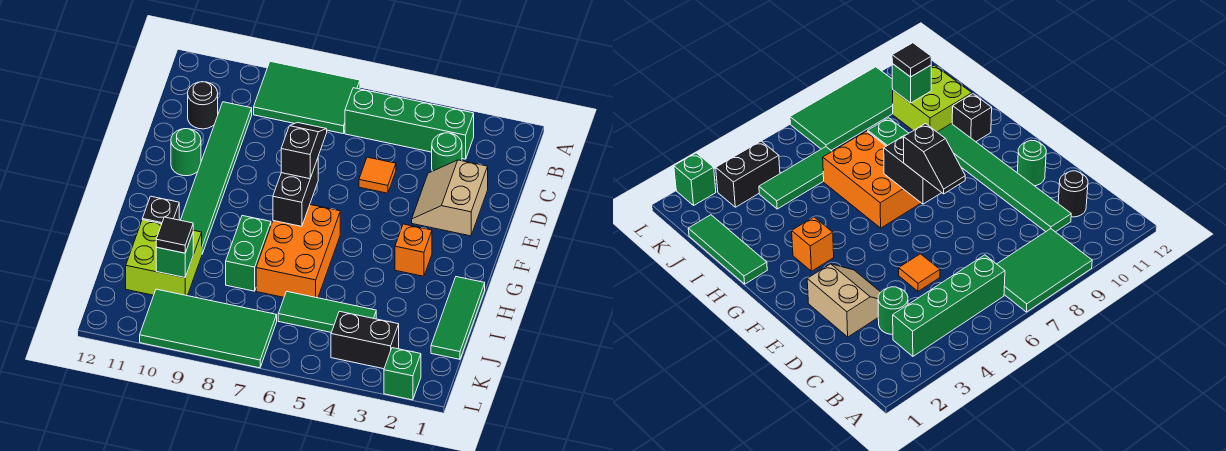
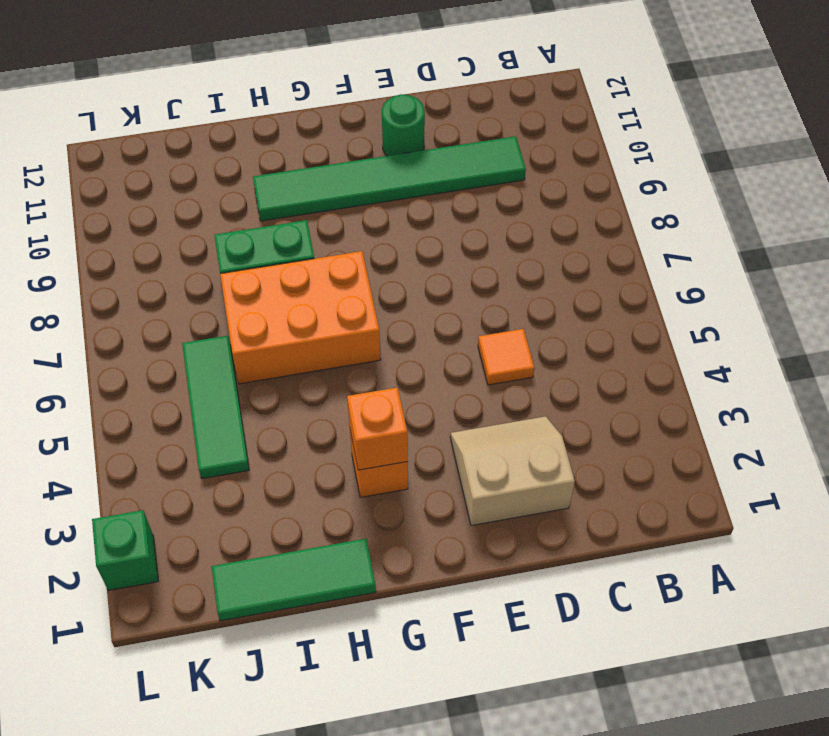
orange brick G3 level 2 -> none
none -> green tile A7:B9 level 1
none -> green brick B3:B6 level 1
none -> green round brick C3 level 1

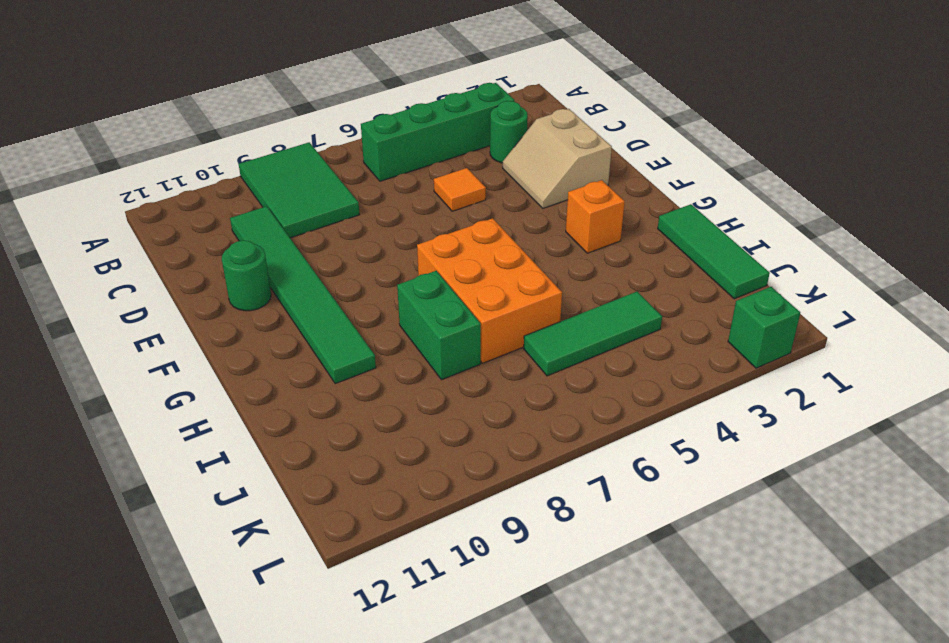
green tile A8:C9 level 1 -> green tile A7:B9 level 1
none -> black round brick C11 level 1
none -> black brick H11 level 1
none -> lime brick I10:J11 level 1

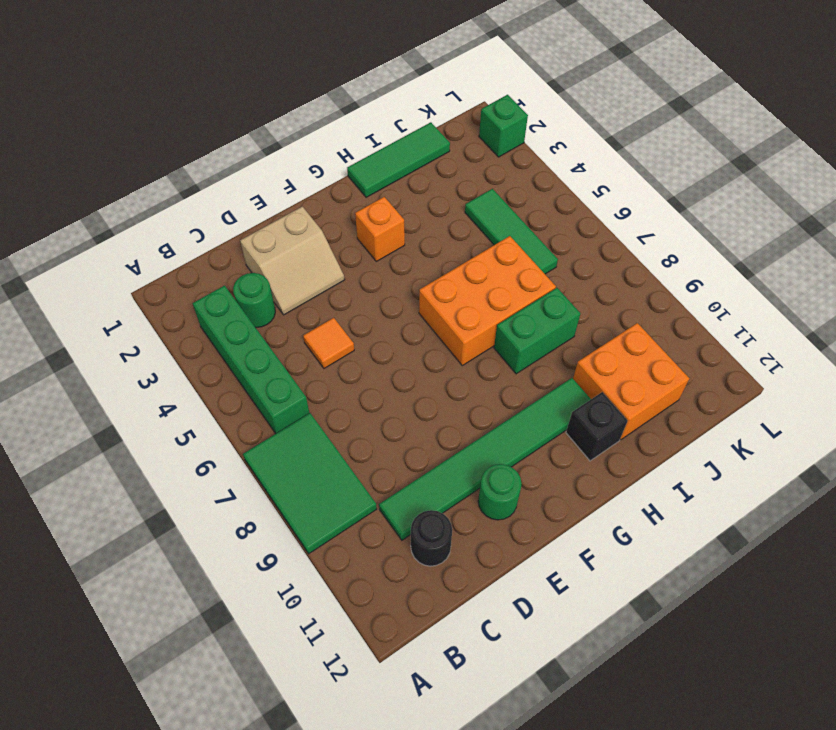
orange brick I10:J11 level 1 -> lime brick I10:J11 level 1
none -> black brick K3:K4 level 1
none -> green tile K7:L10 level 1
none -> black brick F7:G7 level 2

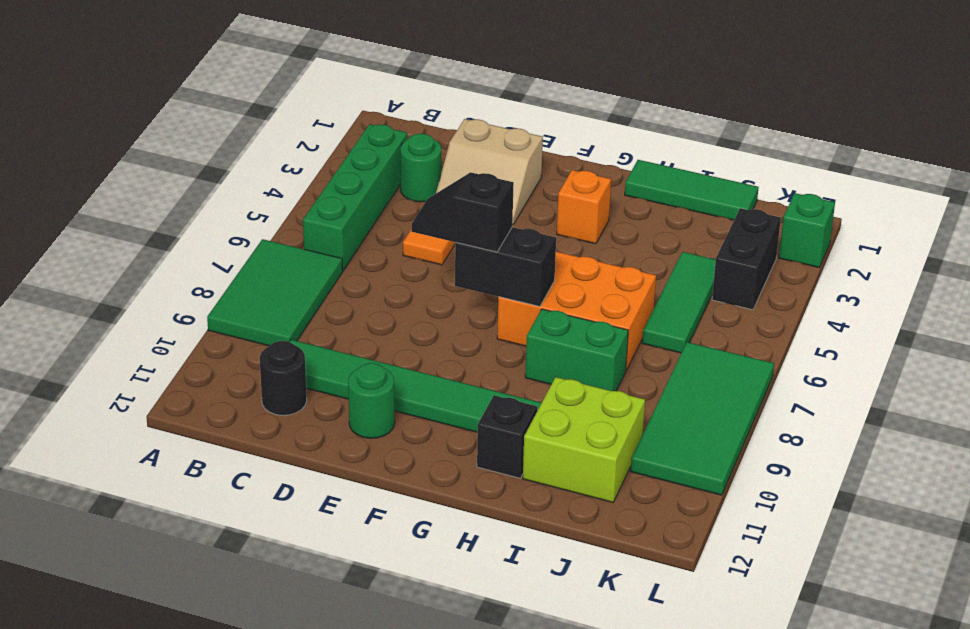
none -> green brick J10 level 2
none -> black tile J10 level 3

